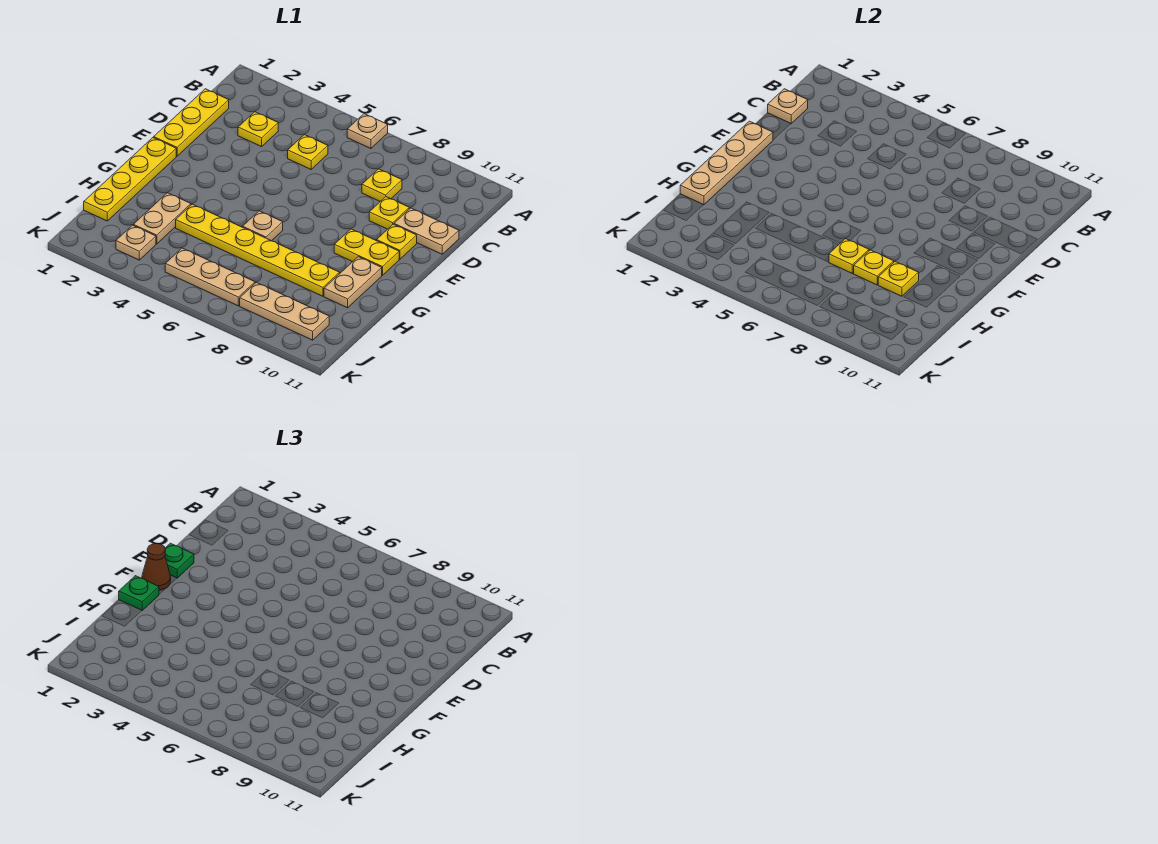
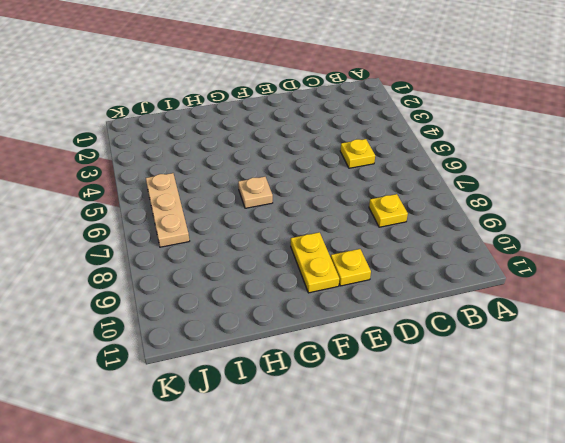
none -> tan plate A6 level 1
none -> yellow plate C1:E1 level 1
none -> yellow plate C3 level 1

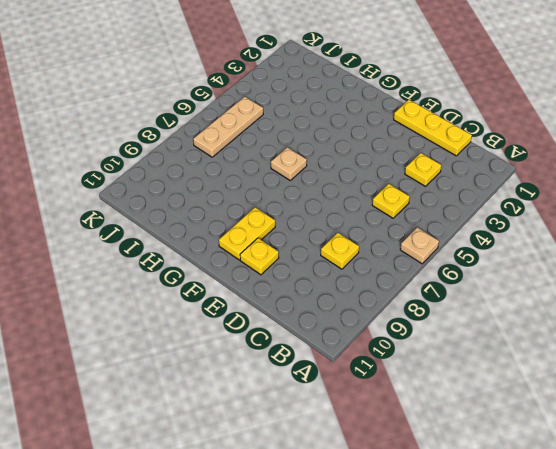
none -> yellow plate D9 level 1
none -> tan plate D10:D11 level 1
none -> yellow plate F1:I1 level 1

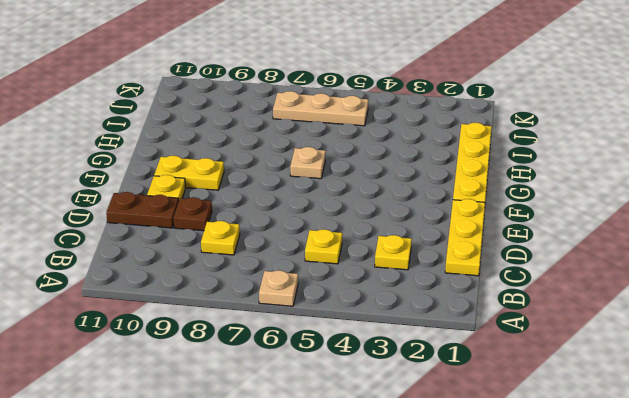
brown plate D9 level 1 -> yellow plate D9 level 1
brown plate D10:D11 level 1 -> tan plate D10:D11 level 1
none -> tan plate G10:H10 level 1
none -> tan plate H3:I3 level 1
none -> yellow plate H4:H9 level 1

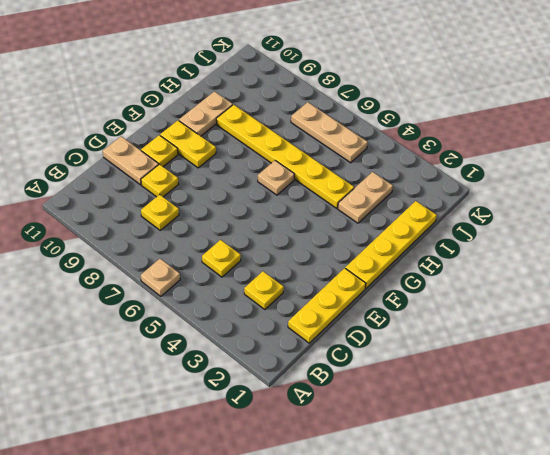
none -> tan plate J3 level 1
none -> tan plate J8:J10 level 1
none -> tan plate C1 level 2

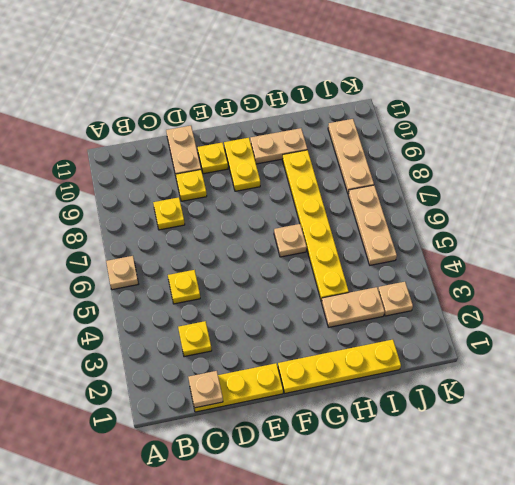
none -> tan plate E1:H1 level 2
none -> yellow plate H7 level 2
none -> yellow plate H8 level 2

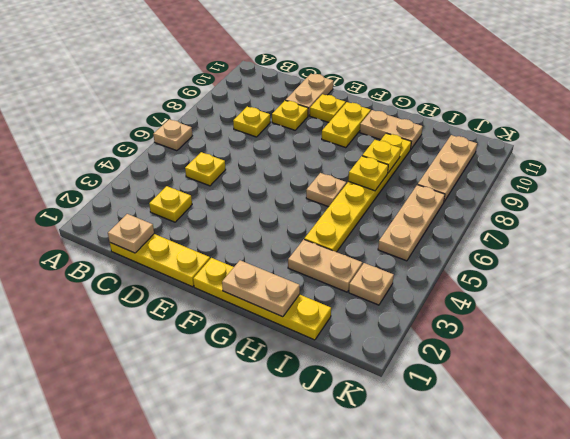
tan plate G1:H1 level 2 -> tan plate E1:H1 level 2
none -> yellow plate H9 level 2
none -> green plate E1 level 3
none -> brown cone F1 level 3

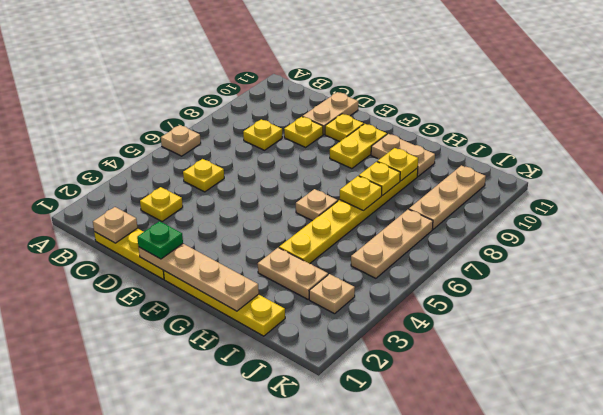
none -> brown cone F1 level 3
none -> green plate G1 level 3

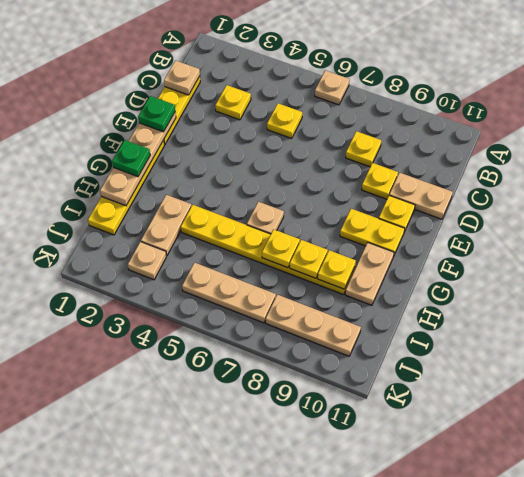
none -> brown cone F1 level 3

